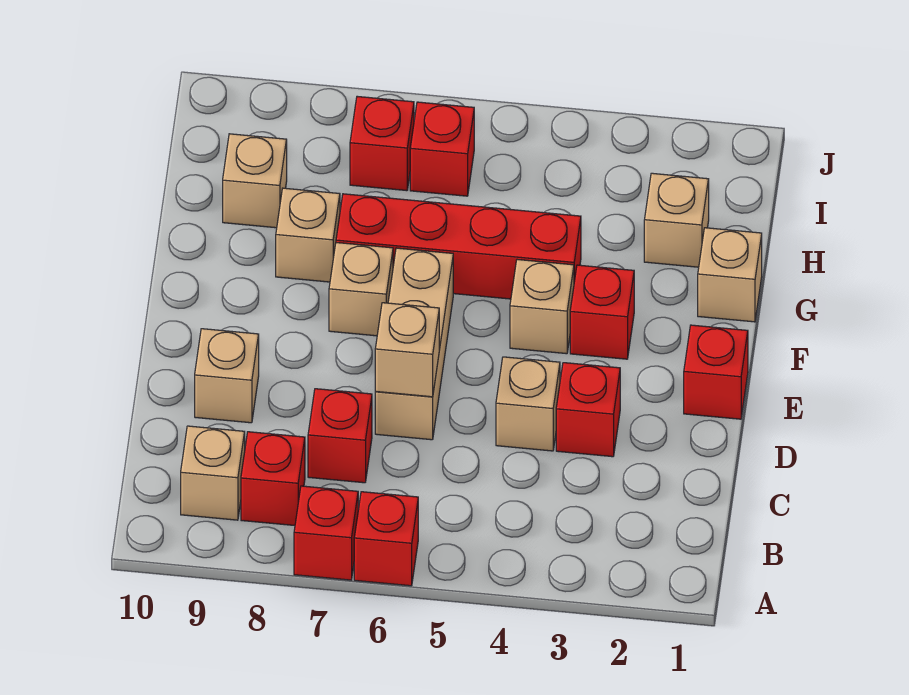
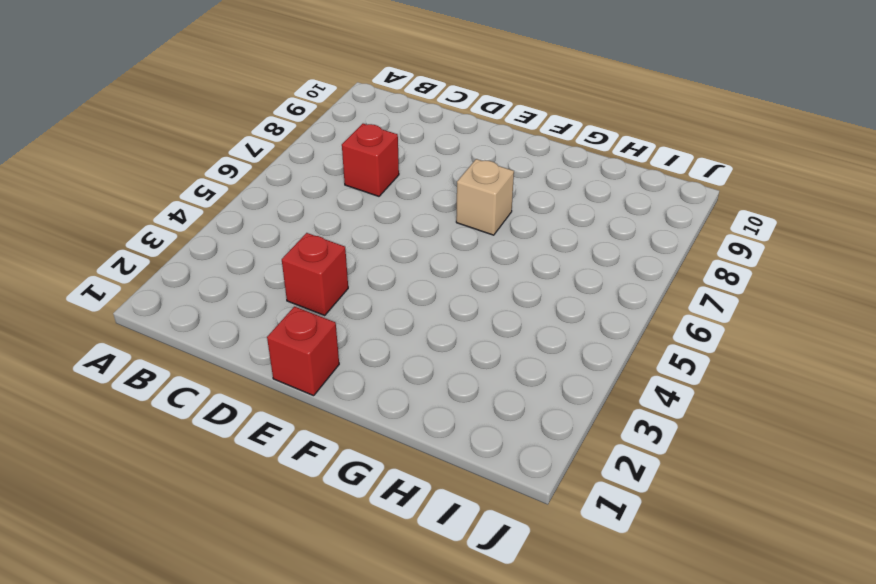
none -> red brick A6 level 1
none -> red brick A7 level 1
none -> red brick B8 level 1

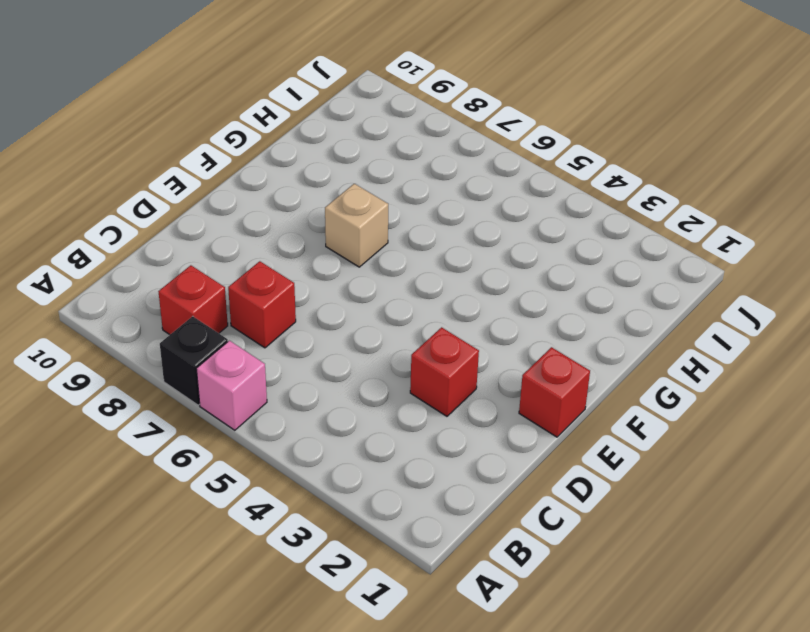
pink brick A6 level 1 -> red brick A6 level 1
black brick A7 level 1 -> red brick A7 level 1
none -> tan brick B9 level 1
none -> tan brick D4 level 1
none -> tan brick D6:F6 level 1

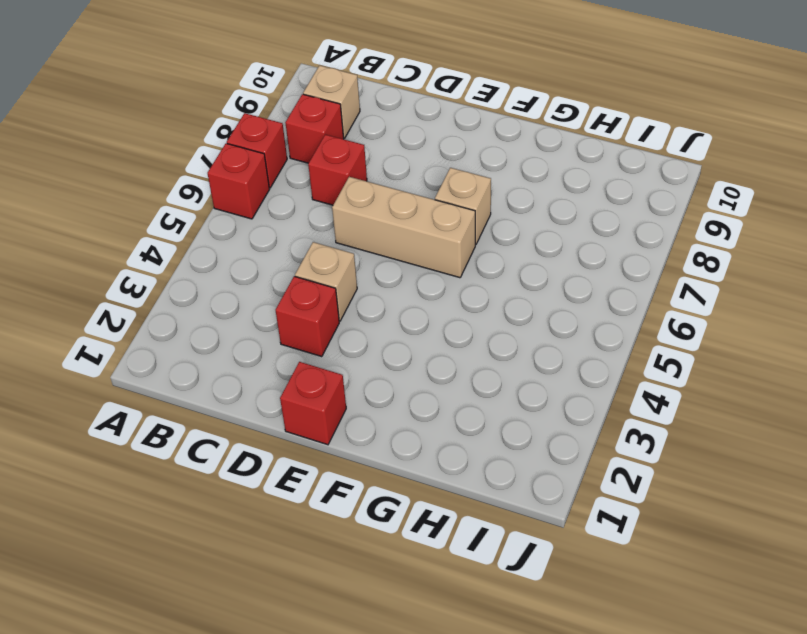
none -> tan brick D9 level 1
none -> red brick F3 level 1
none -> tan brick F4 level 1

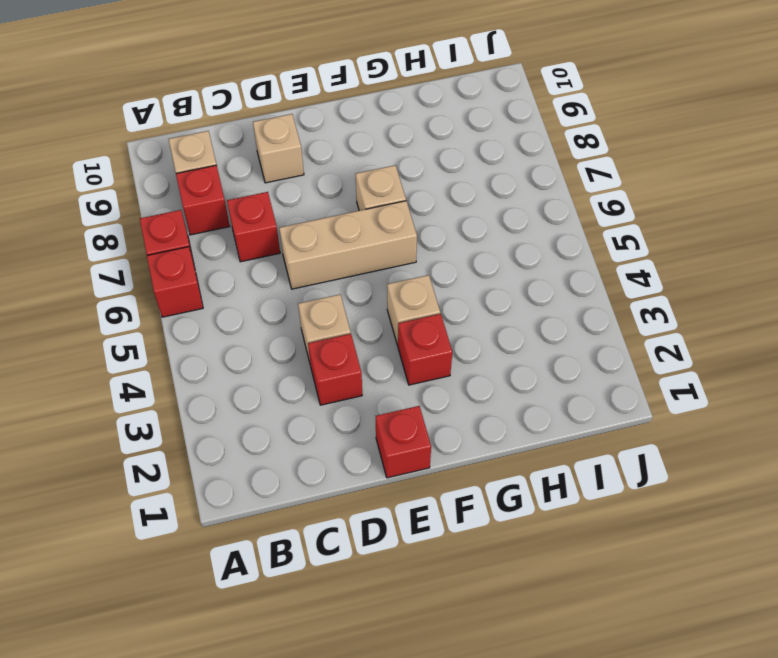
none -> tan brick G1 level 1
none -> red brick G4:G7 level 1
none -> tan brick G8 level 1

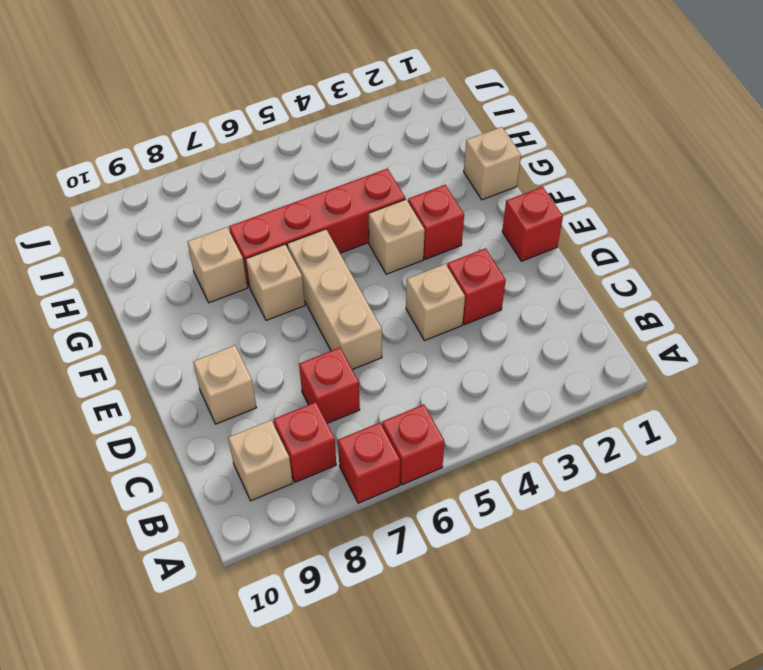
none -> tan brick H2 level 1
none -> tan brick H9 level 1
none -> red brick I6 level 1

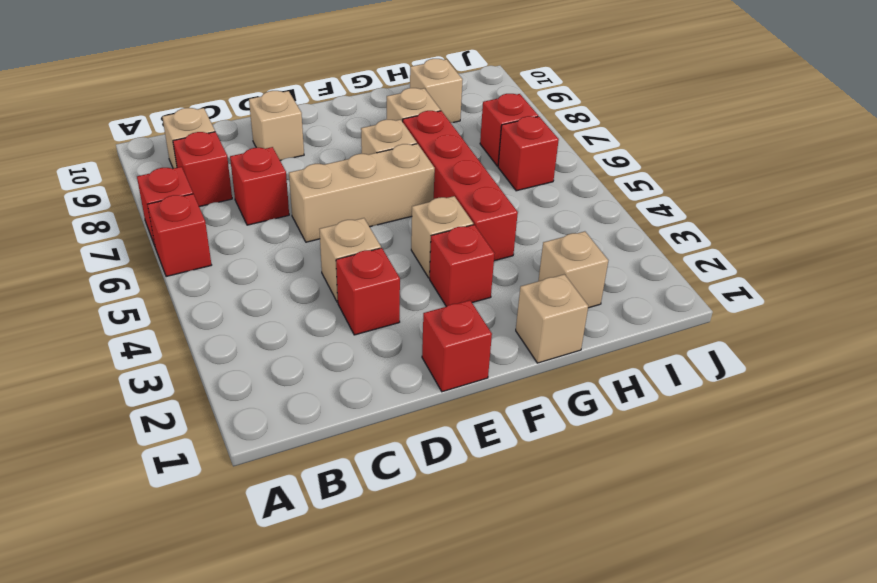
none -> tan brick D6 level 2

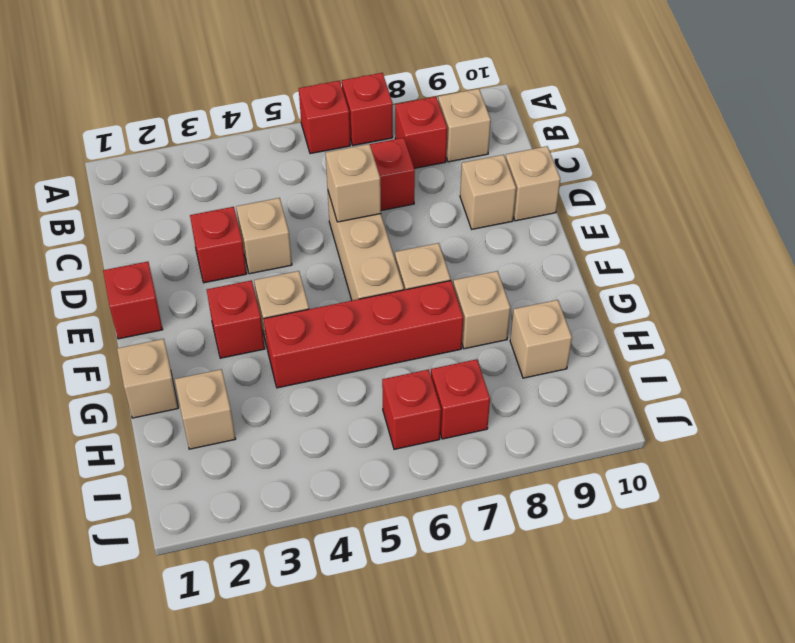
tan brick D10 level 1 -> none

